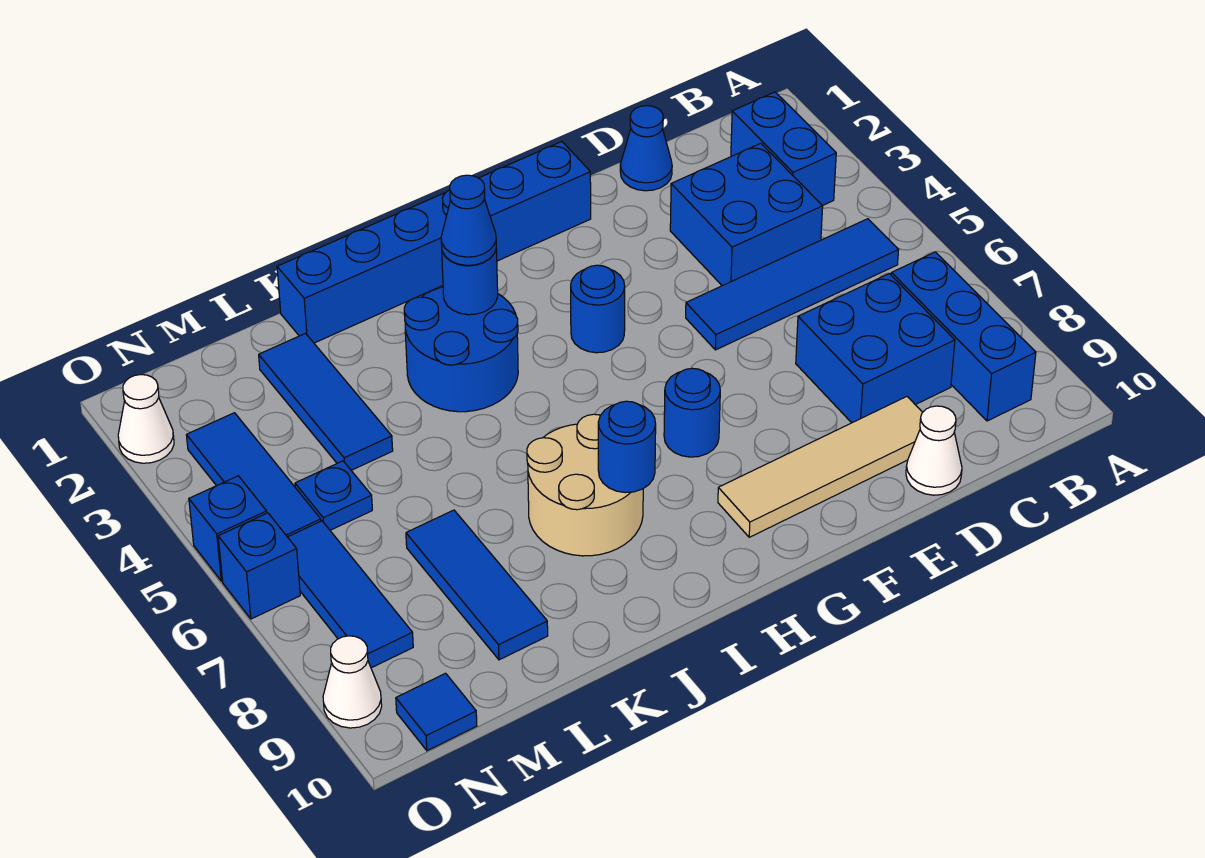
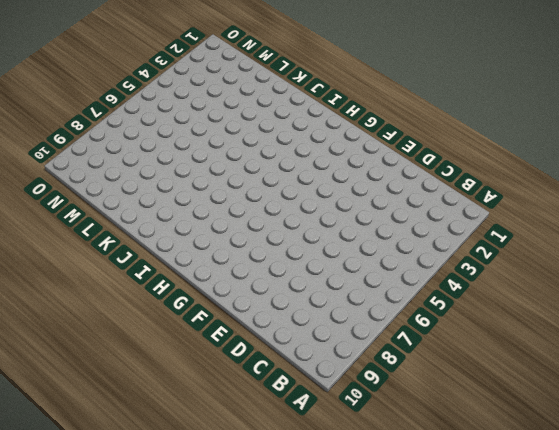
none -> blue brick B2:B3 level 1
none -> blue tile B5:E5 level 1
none -> blue brick B7:B9 level 1

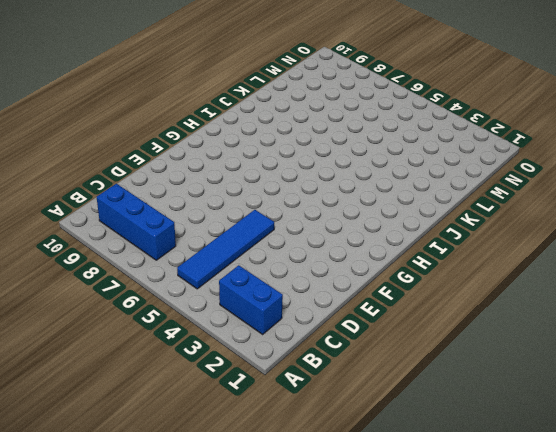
none -> blue brick C3:D4 level 1
none -> blue brick C7:D8 level 1
none -> blue cone D1 level 1

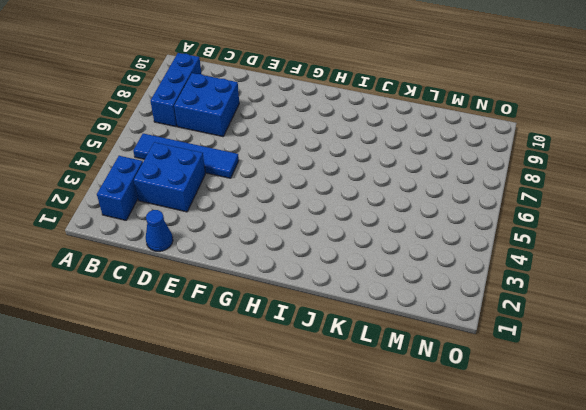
none -> tan tile D9:G9 level 1
none -> white cone D10 level 1
none -> blue brick F1:K1 level 1

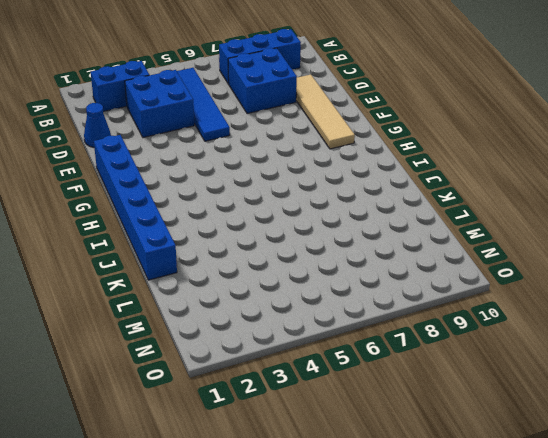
none -> white cone D10 level 1
none -> blue round brick G4 level 1
none -> blue round brick G7 level 1

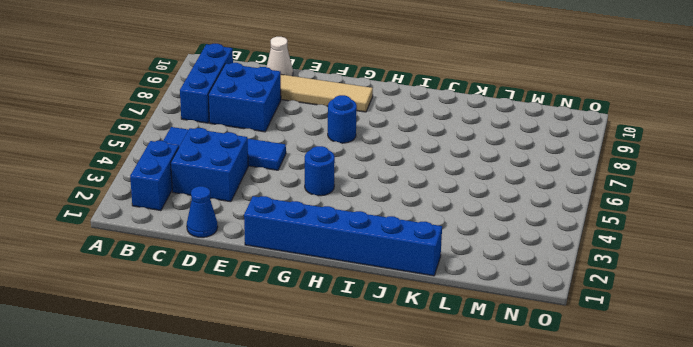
none -> blue round brick I3:J4 level 1
none -> tan round brick I7:J8 level 1
none -> blue tile L2:L4 level 1

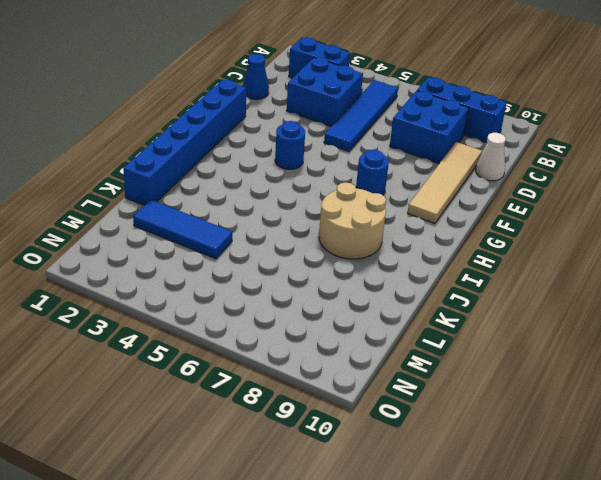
none -> blue round brick I3:J4 level 1
none -> blue tile L7:L9 level 1
none -> blue plate M5 level 1

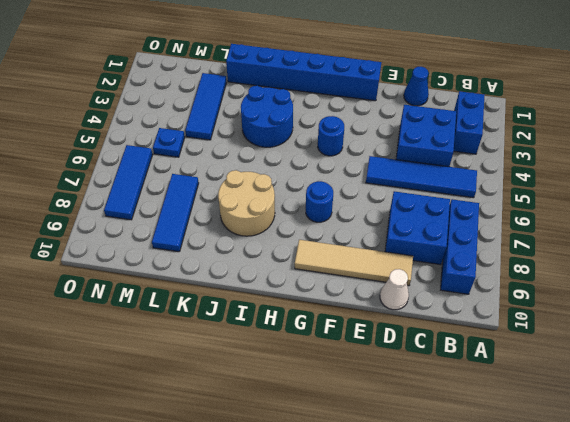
none -> blue tile N3:N5 level 1
none -> blue tile N10 level 1
none -> white cone O2 level 1

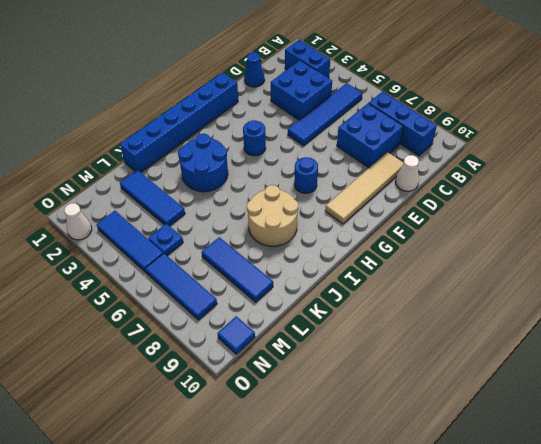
none -> blue brick O5 level 1
none -> blue brick O6 level 1
none -> white cone O9 level 1

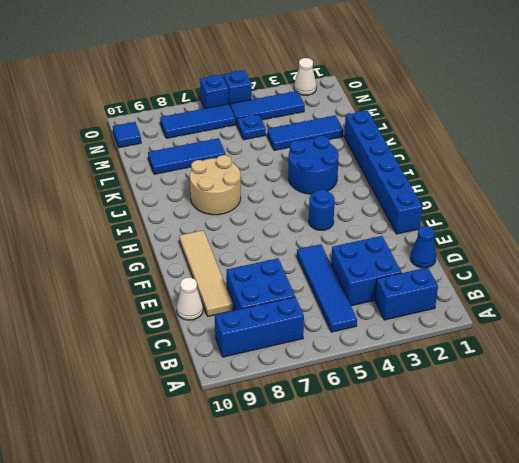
none -> blue round brick G7 level 1
none -> white cone O9 level 1
none -> blue round brick I3 level 2

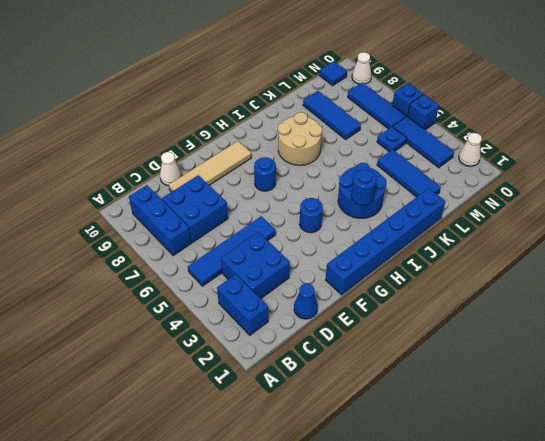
none -> blue round brick I8 level 2
none -> blue cone I3 level 3

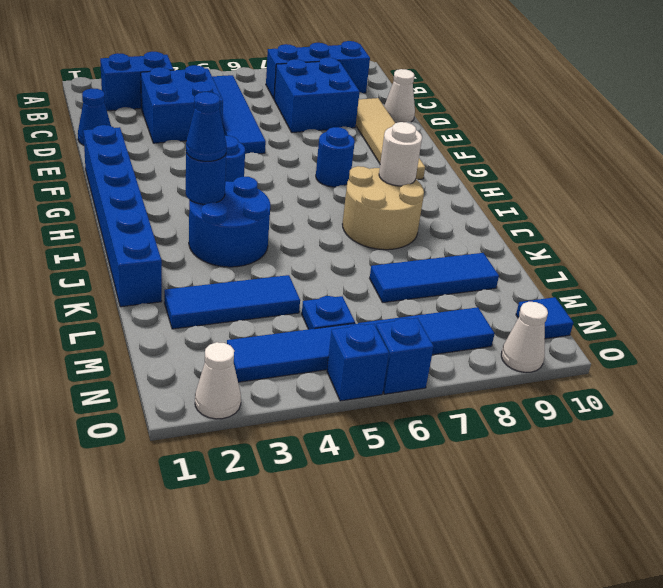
white round brick I8 level 2 -> blue round brick I8 level 2

